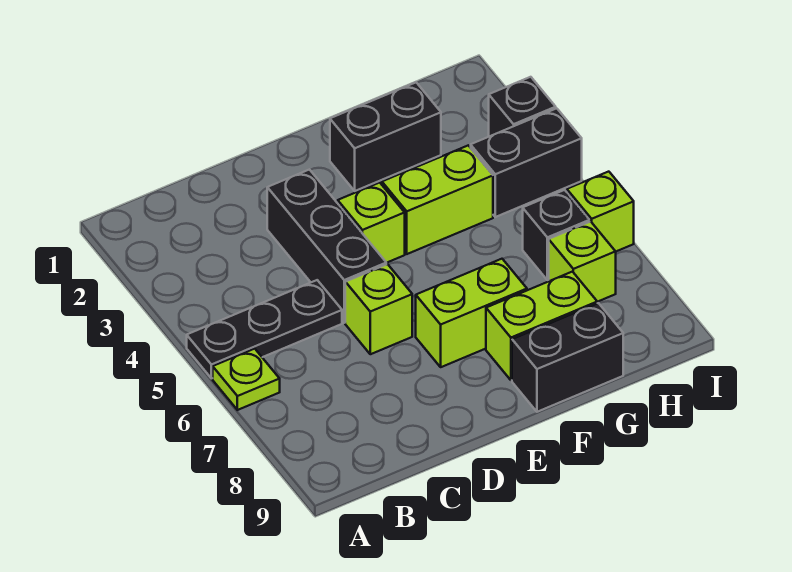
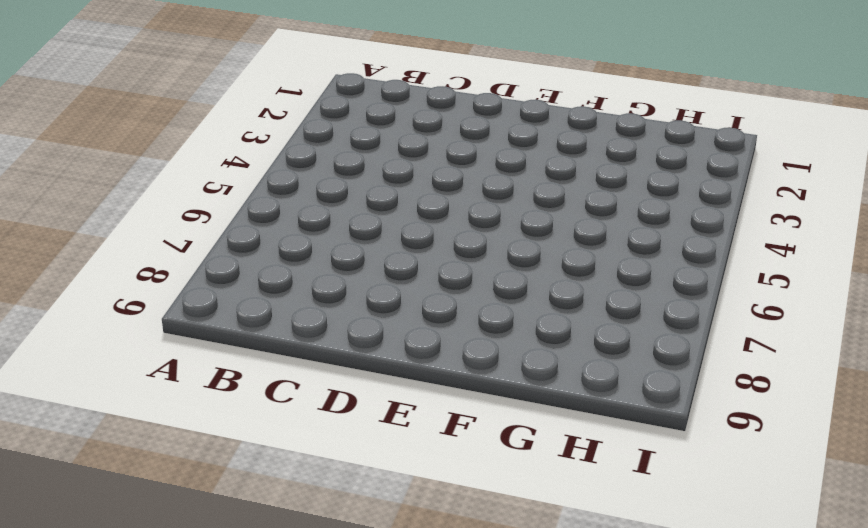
none -> black plate A5:C5 level 1
none -> lime plate A6 level 1
none -> black brick D3:D5 level 1

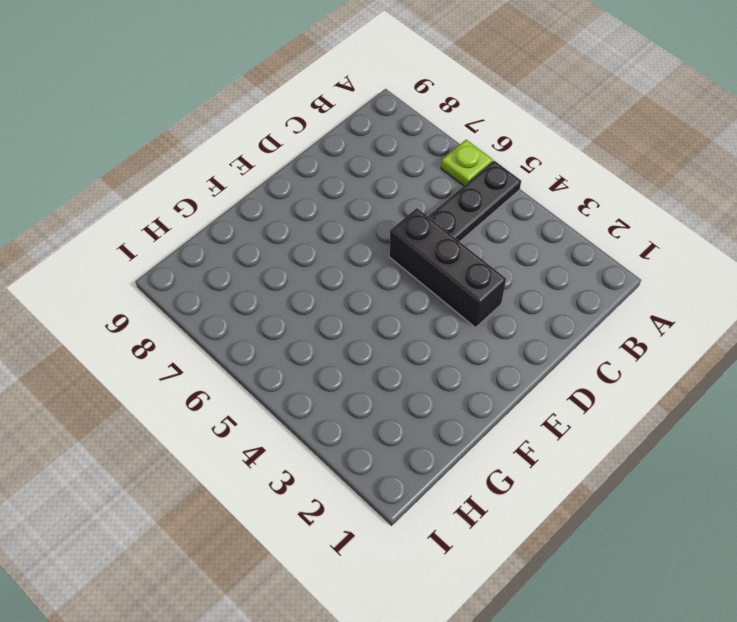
none -> lime brick D6 level 1
none -> lime brick E4 level 1
none -> lime brick E7:F7 level 1

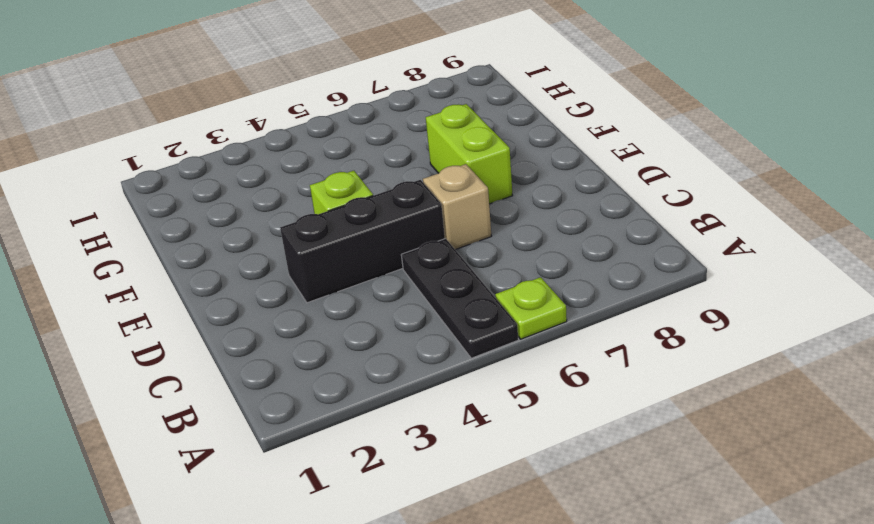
tan brick D6 level 1 -> lime brick D6 level 1
none -> black brick F2:G2 level 1
none -> lime brick F4:G4 level 1
none -> lime brick F8:G8 level 1

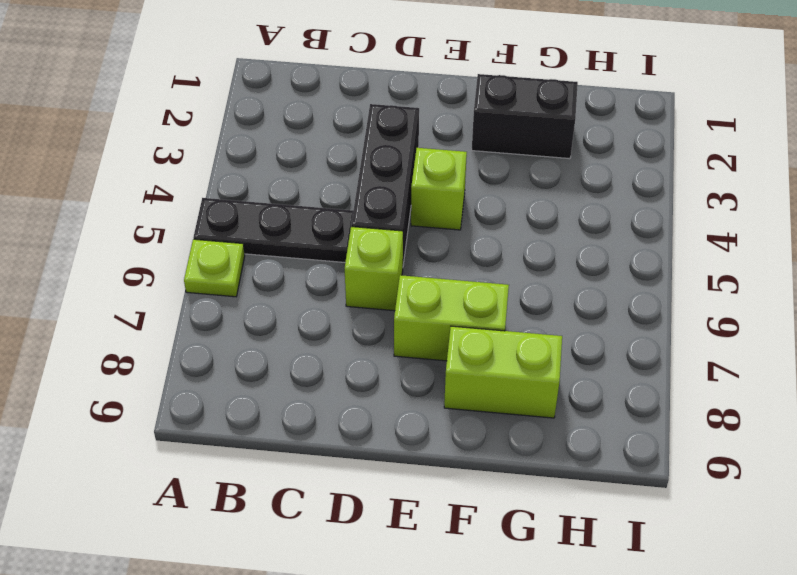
none -> lime brick F4:G4 level 1
none -> black brick F9:G9 level 1
none -> black brick H4:I4 level 1

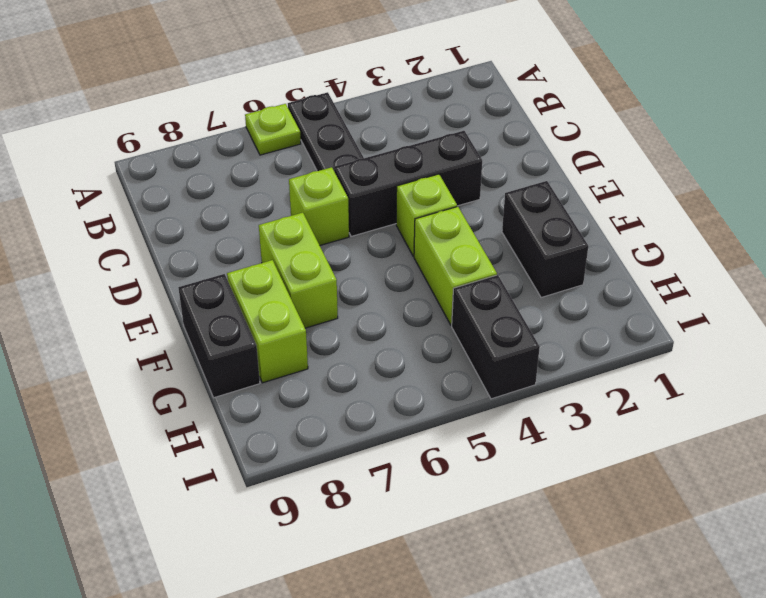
none -> black brick H6 level 1
none -> lime brick H7 level 1
none -> black brick I3 level 1

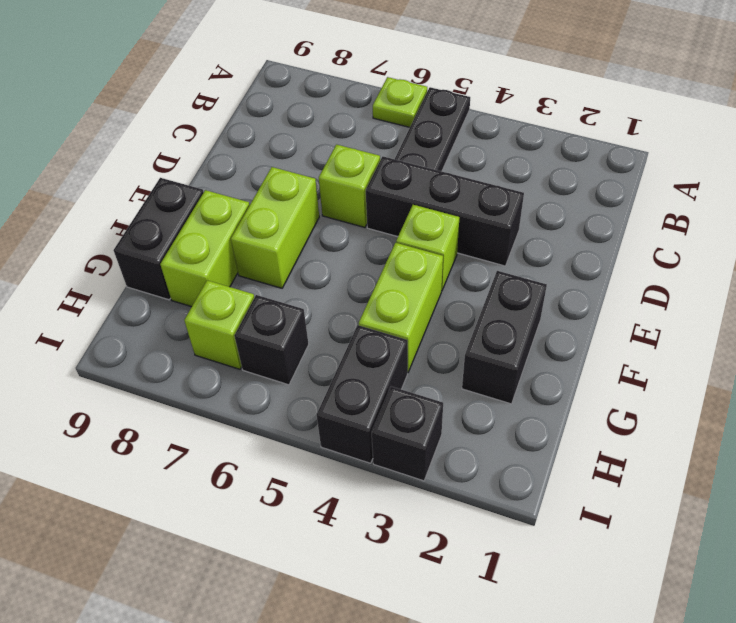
none -> lime brick I6 level 1

